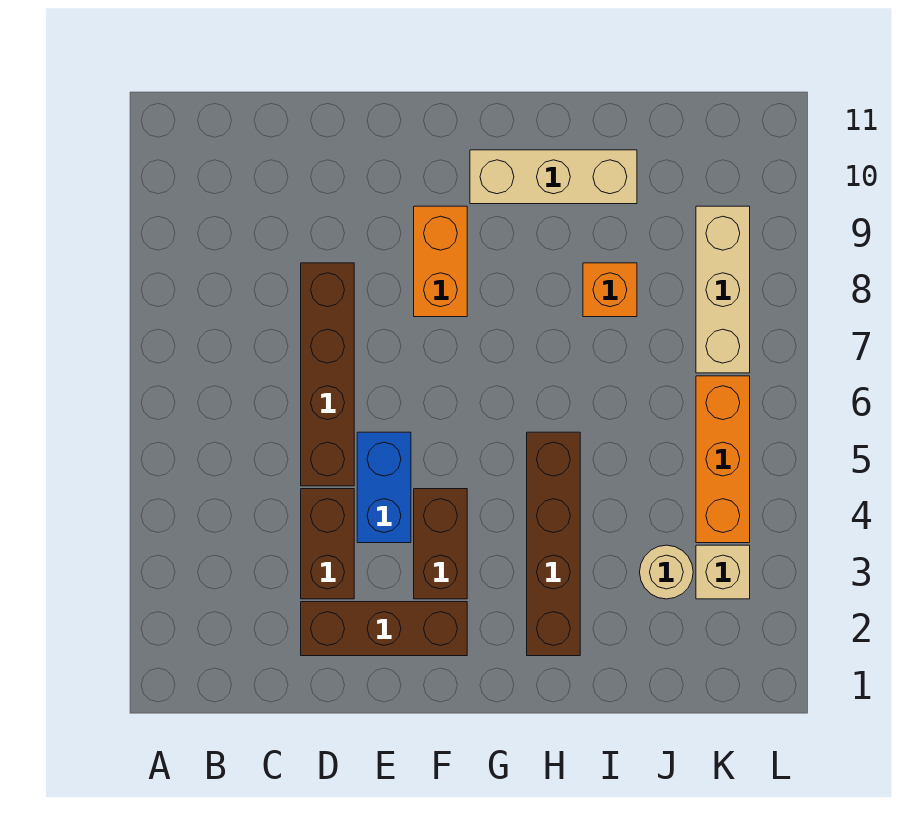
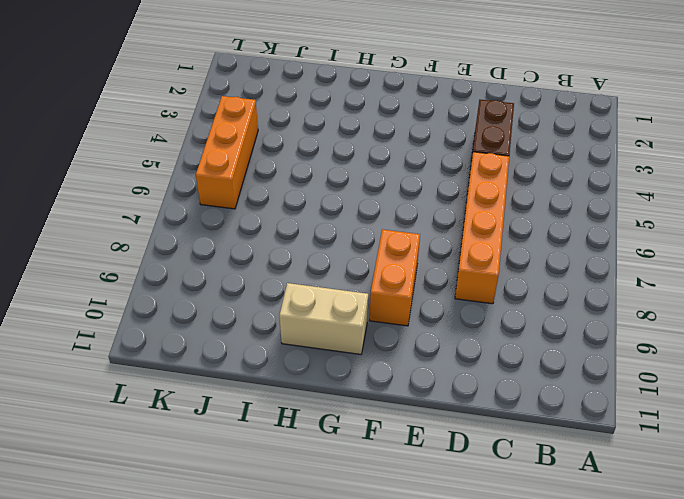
orange brick D5:D8 level 1 -> brown brick D5:D8 level 1
tan brick G10:H10 level 1 -> tan brick G10:I10 level 1
none -> brown brick D2:F2 level 1
none -> blue brick E4:E5 level 1
none -> brown brick F3:F4 level 1

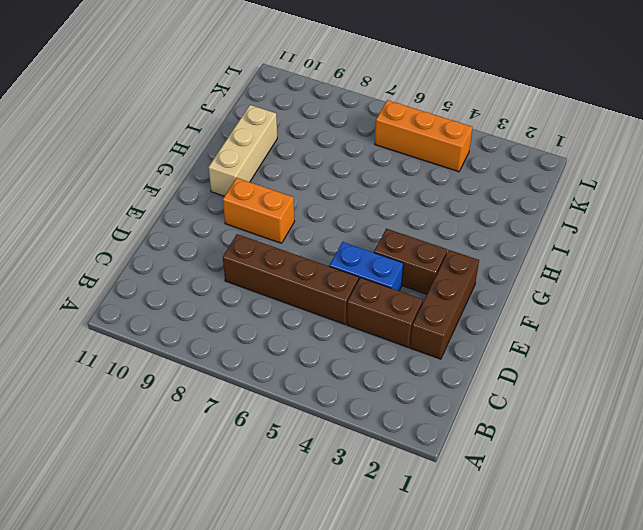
none -> brown brick H2:H5 level 1
none -> orange brick I8 level 1
none -> tan round brick J3 level 1

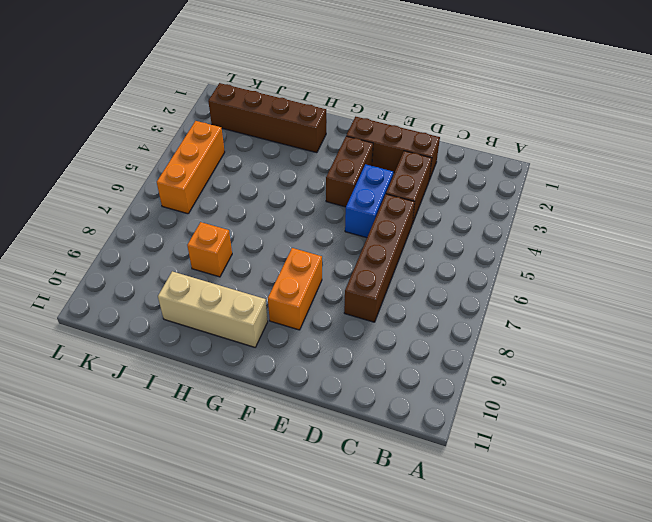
brown brick H2:K2 level 1 -> brown brick H2:H5 level 1
none -> tan round brick J3 level 1
none -> tan brick K3 level 1
none -> tan brick K7:K9 level 1

